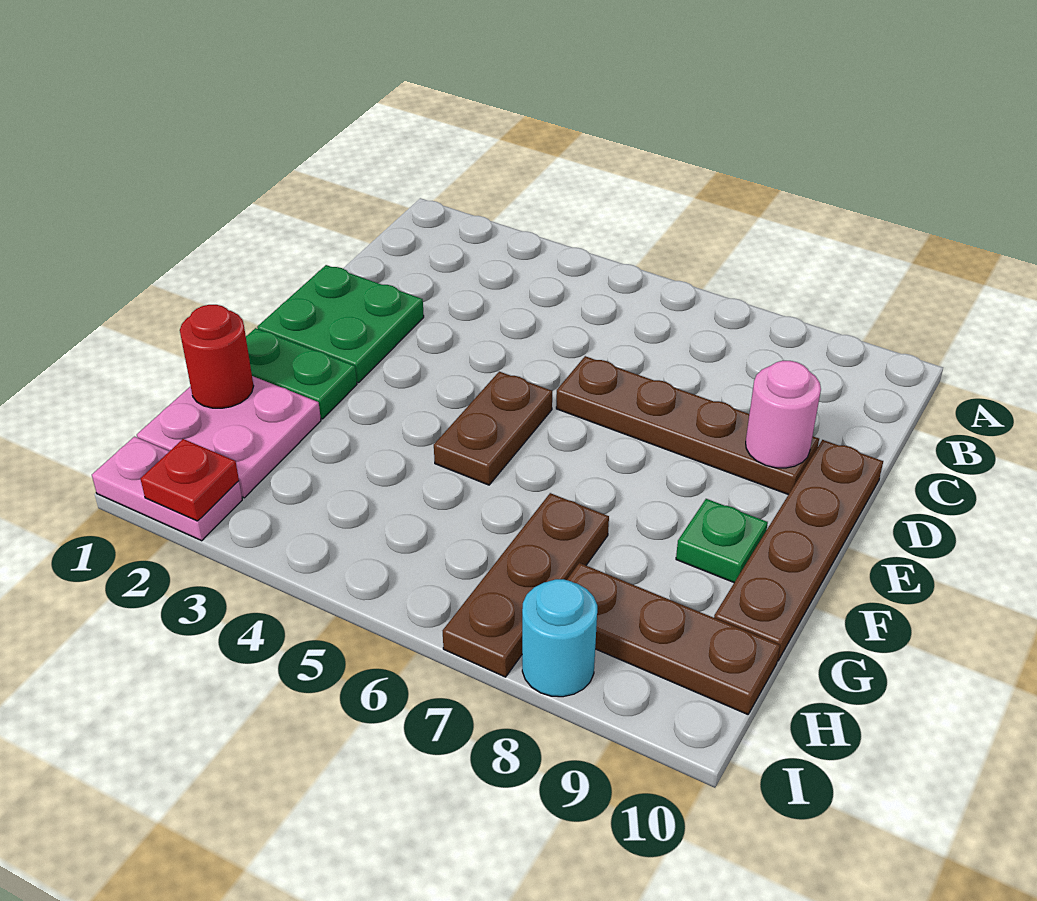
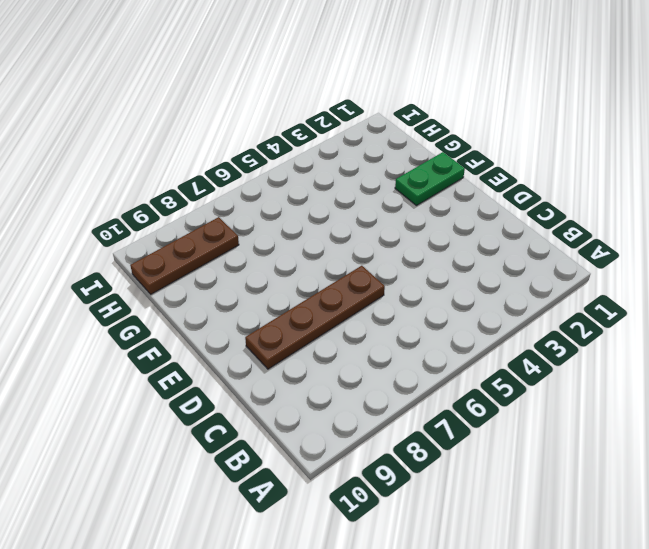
none -> green plate D1:E2 level 1
none -> brown plate D10:G10 level 1
none -> brown plate E5:F5 level 1

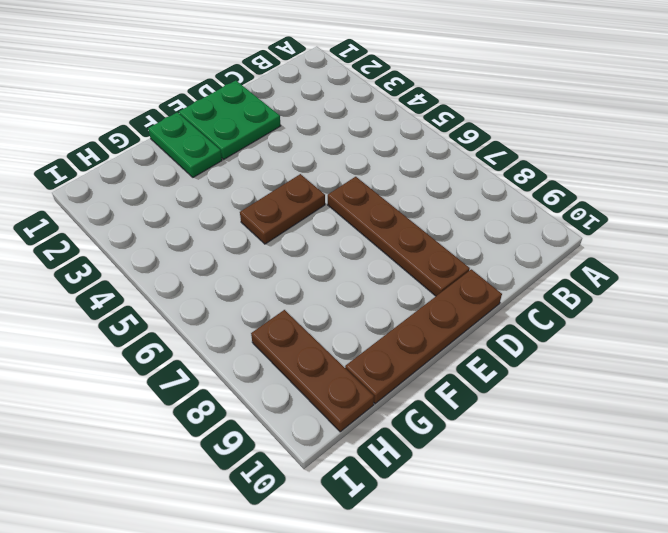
none -> green plate F9 level 1
none -> pink plate G1:H2 level 1
none -> brown plate G7:I7 level 1

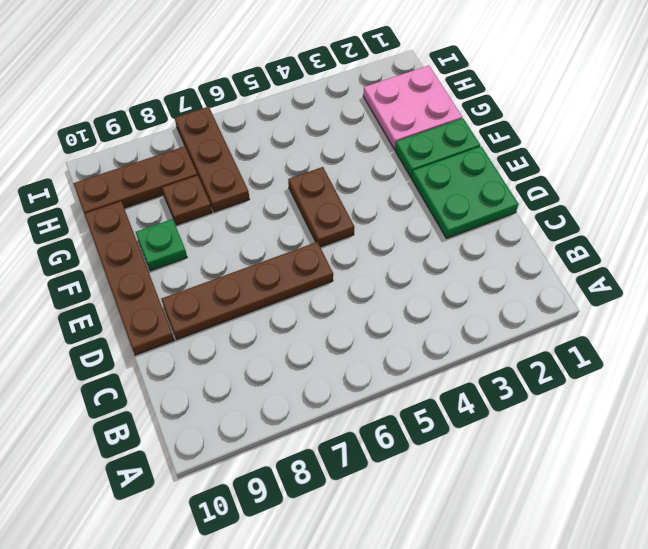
brown plate G8 level 1 -> none
none -> pink plate I1:I2 level 1
none -> cyan round brick I8 level 1
none -> pink round brick D9 level 2

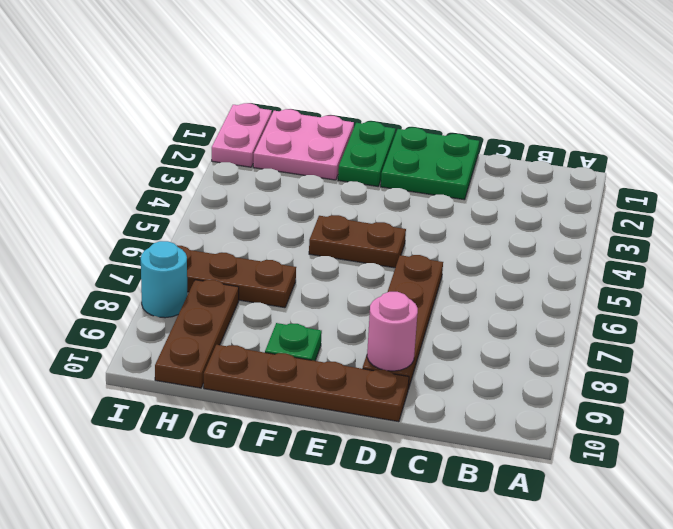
none -> red round brick G1 level 2
none -> red plate I2 level 2

